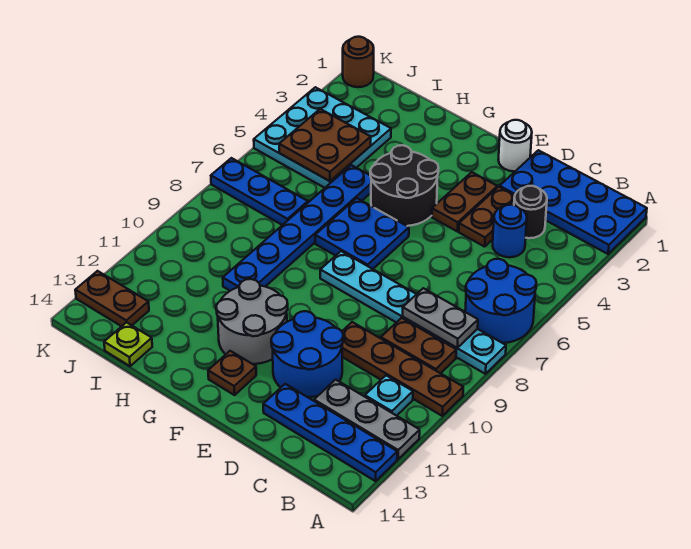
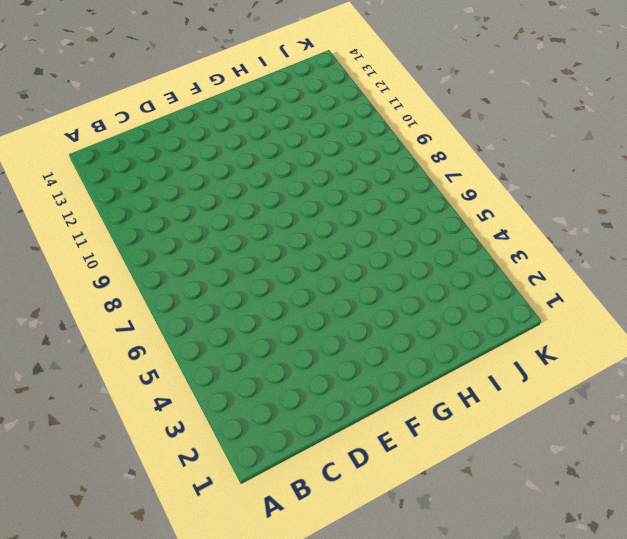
none -> blue plate A1:D2 level 1
none -> blue round brick A6:B7 level 1
none -> cyan plate A8:F8 level 1

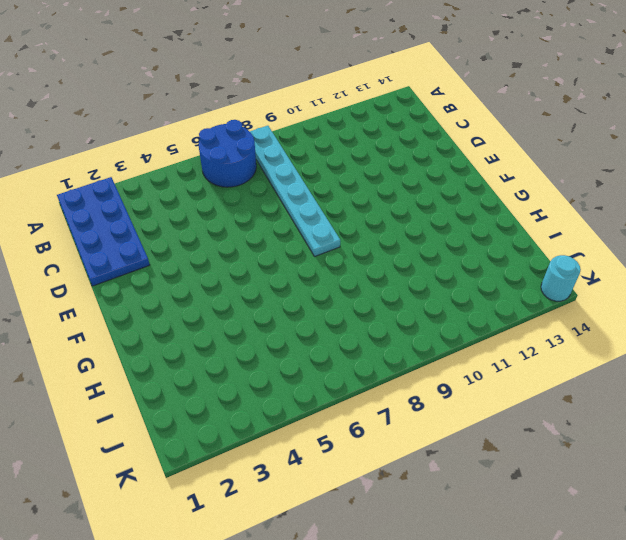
cyan round brick K14 level 1 -> none
none -> brown plate A10:D10 level 1
none -> grey plate A12:C12 level 1
none -> blue plate A13:D13 level 1

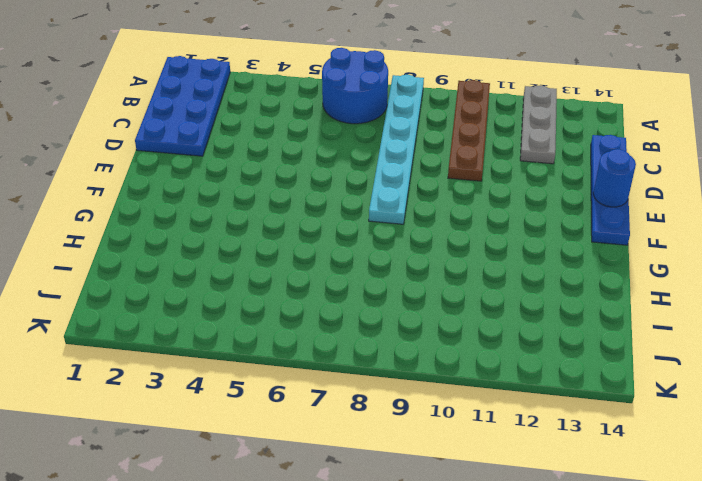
blue plate C14:F14 level 1 -> blue plate A13:D13 level 1
blue round brick E14 level 2 -> blue round brick C4 level 1
none -> brown plate B9:C9 level 1
none -> cyan plate B11 level 1
none -> black round brick C3 level 1

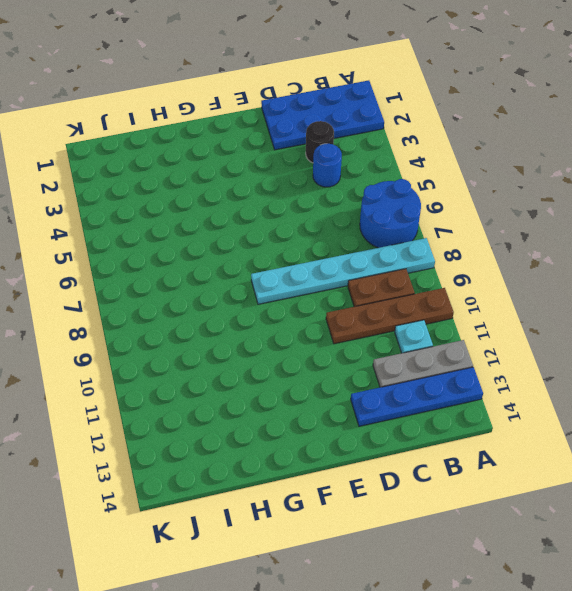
none -> brown plate D3:D4 level 1
none -> blue round brick D11:E12 level 1
none -> white round brick E1 level 1

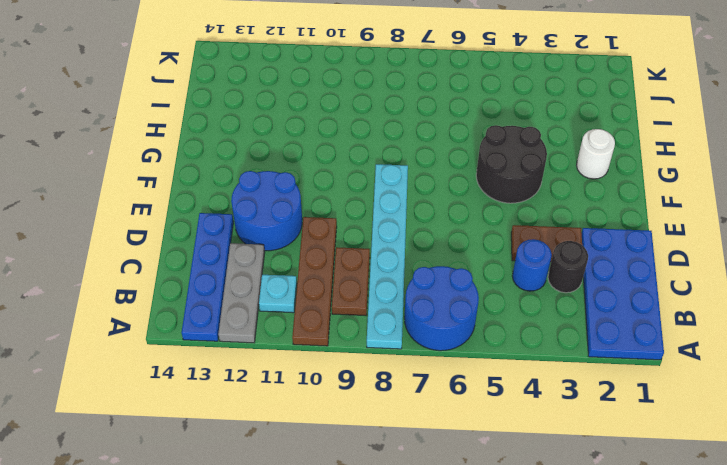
white round brick G2 level 1 -> white round brick E1 level 1
none -> brown plate E3:E4 level 1
none -> blue plate F6:G7 level 1
none -> grey round brick F11:G12 level 1

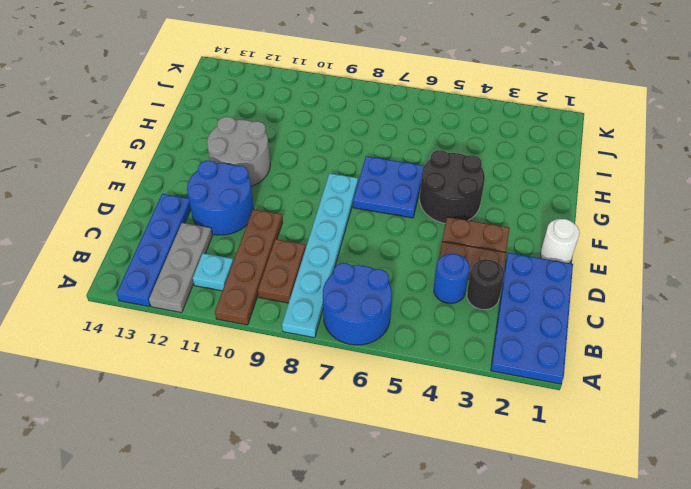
none -> brown plate F13 level 1
none -> blue plate H5:H10 level 1
none -> cyan plate I3:K5 level 1

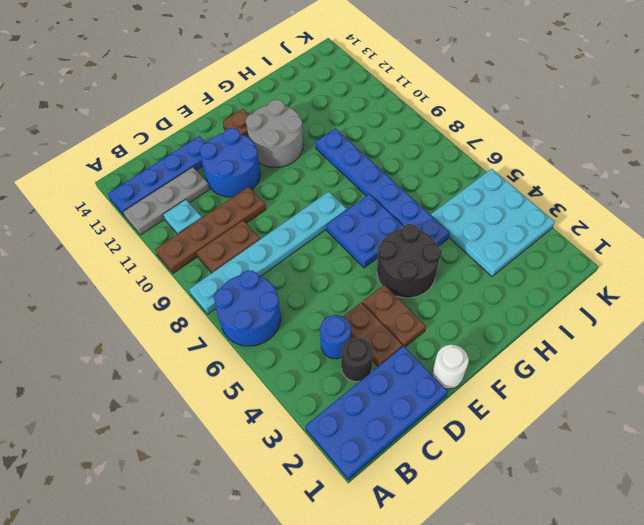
none -> blue plate I7:K7 level 1
none -> lime plate I14 level 1
none -> brown plate J13:K13 level 1

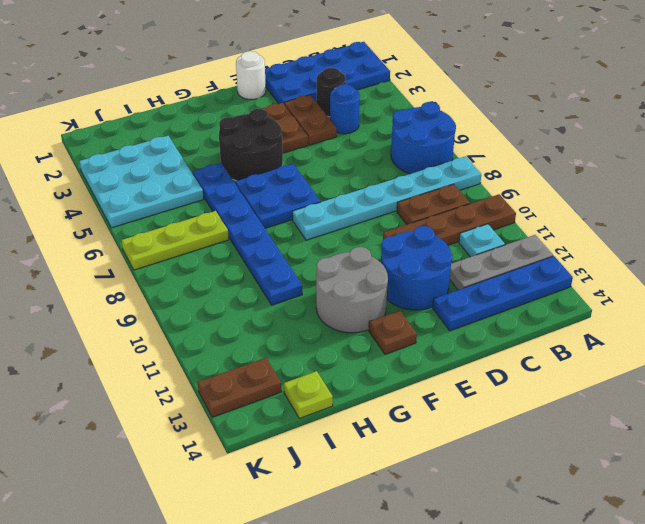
lime plate I7:K7 level 1 -> blue plate I7:K7 level 1
none -> brown round brick K1 level 1
none -> grey plate B8:C8 level 2
none -> brown plate I4:J5 level 2

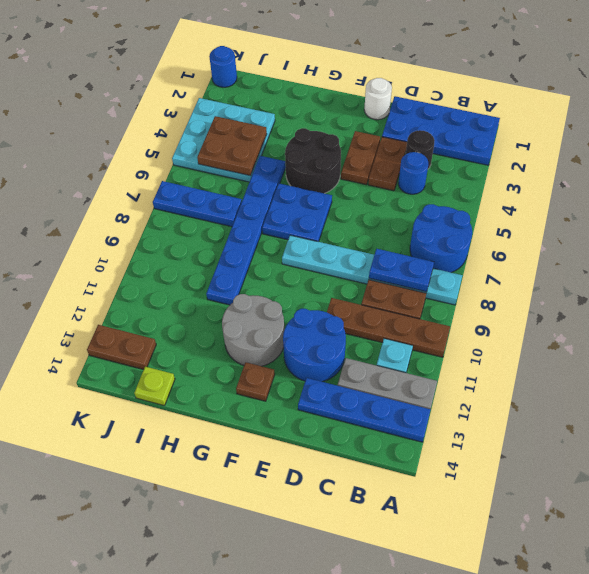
blue plate B8:C8 level 2 -> grey plate B8:C8 level 2
blue round brick K1 level 1 -> brown round brick K1 level 1

